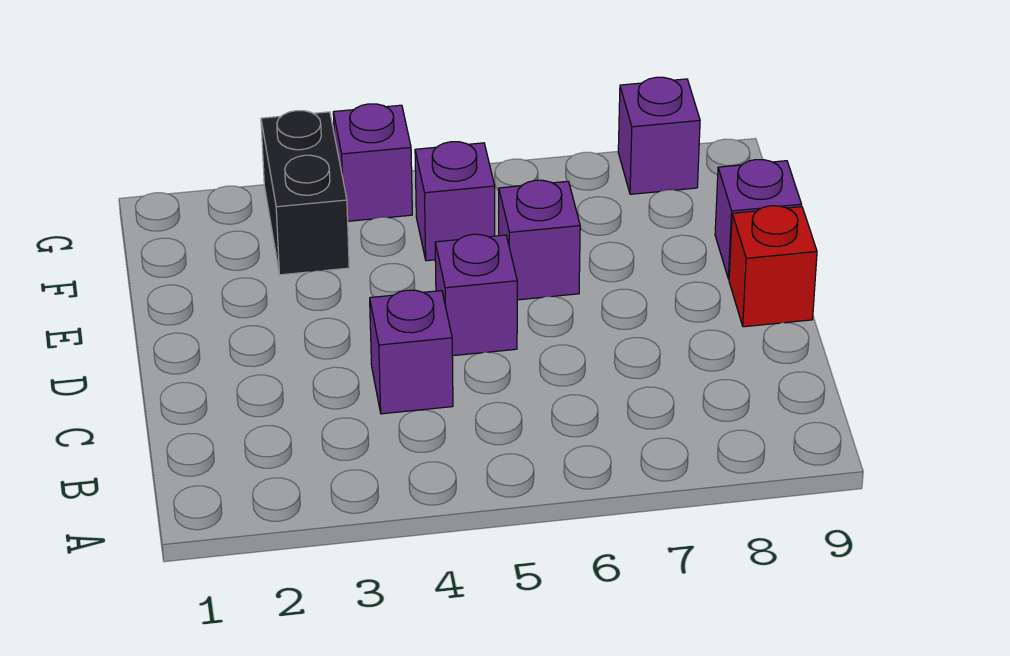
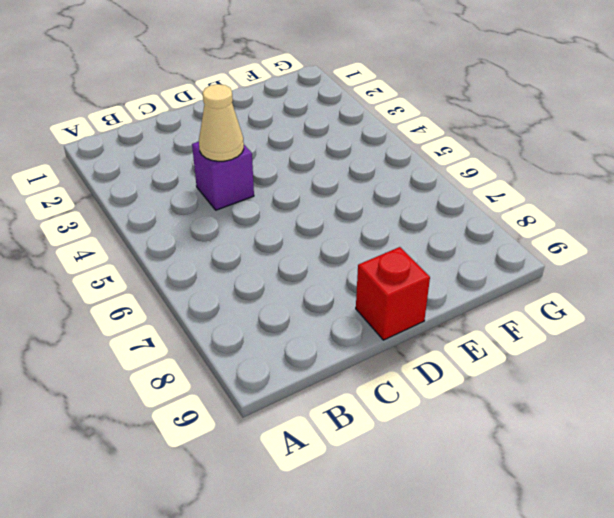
tan cone C4 level 2 -> none
none -> purple brick D5 level 1
none -> purple brick E6 level 1

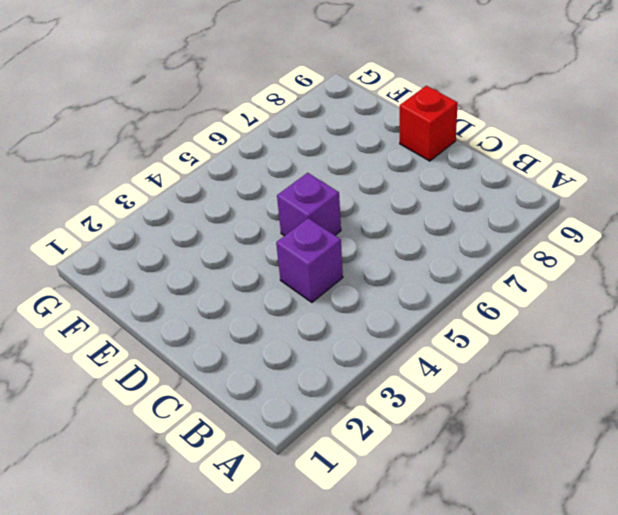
none -> purple brick E6 level 1
none -> purple brick E9 level 1

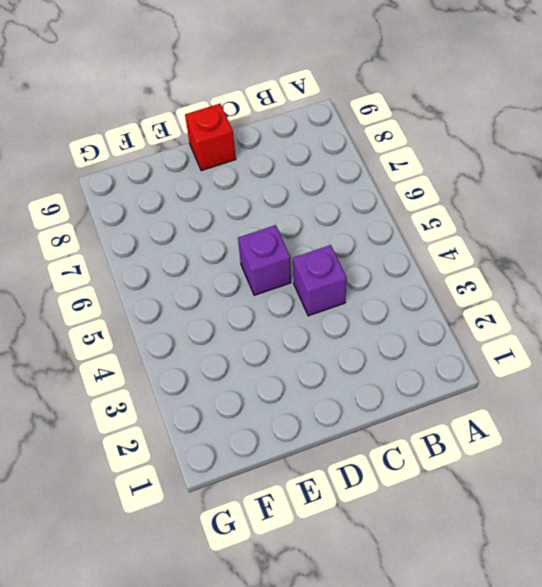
none -> purple brick E6 level 1
none -> purple brick E9 level 1

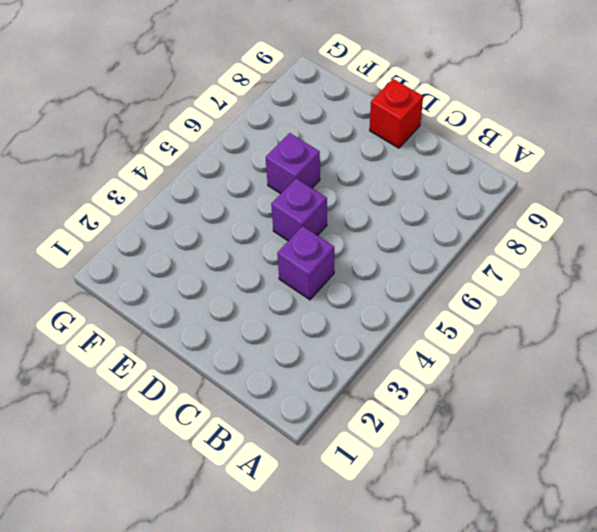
none -> purple brick E9 level 1
none -> black brick F3:G3 level 1

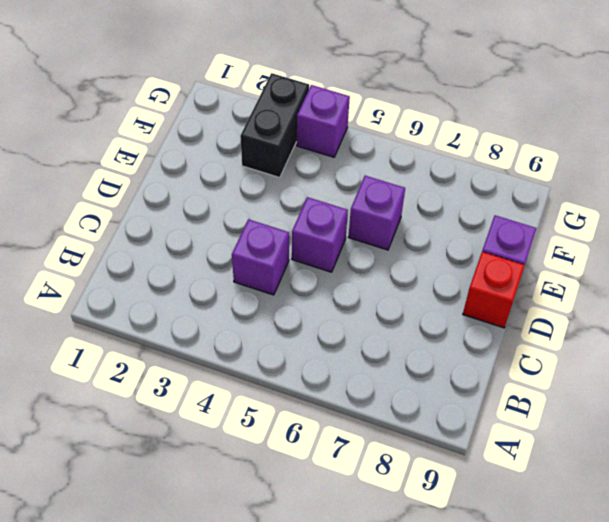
none -> purple brick F5 level 1
none -> purple brick G8 level 1

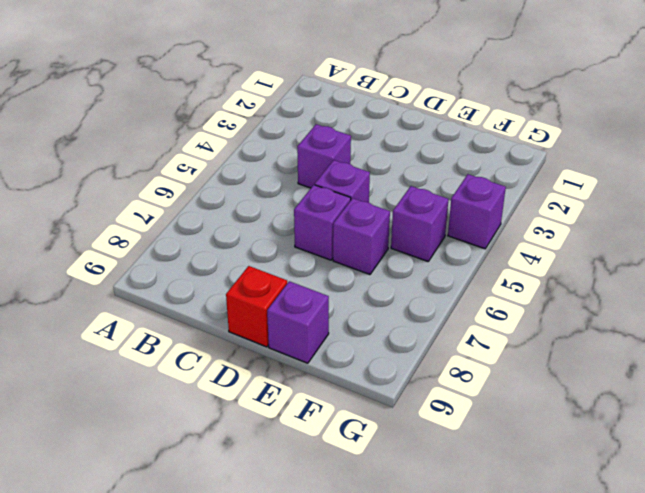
purple brick D6 level 1 -> purple brick G8 level 1
none -> black brick F3:G3 level 1

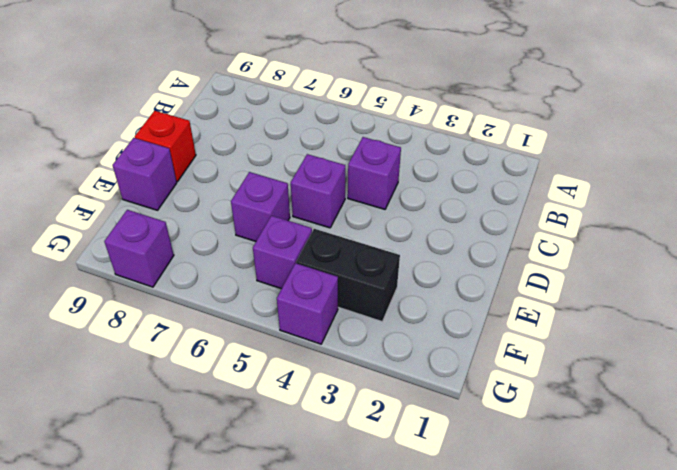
black brick F3:F4 level 1 -> black brick F3:G3 level 1

